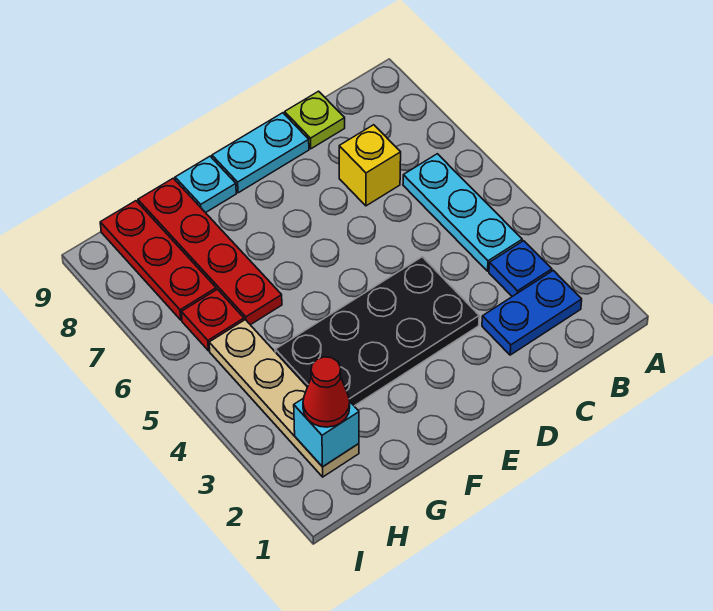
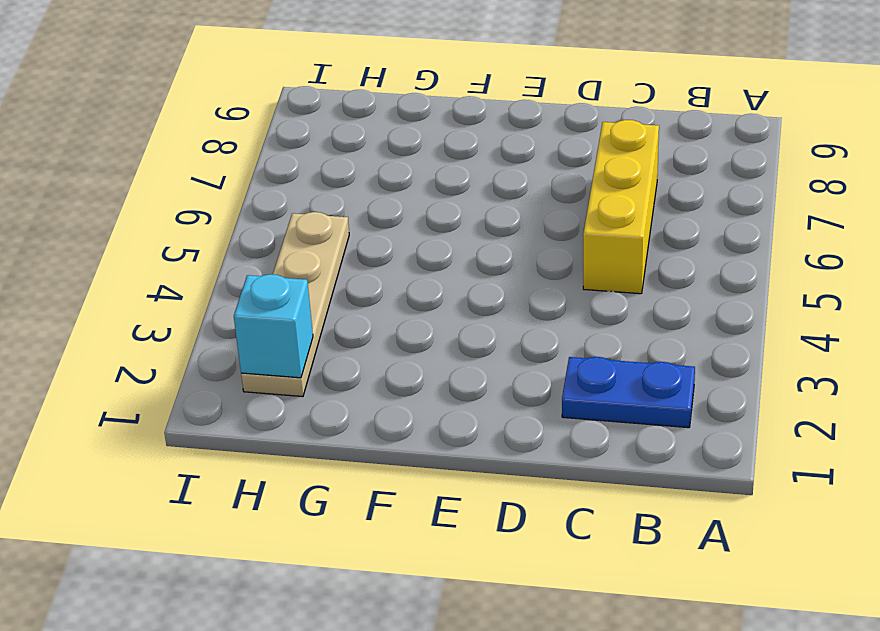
yellow brick C5:C7 level 1 -> yellow brick C7 level 1
none -> blue plate B3 level 1
none -> cyan plate B4:B6 level 1
none -> lime plate C9 level 1

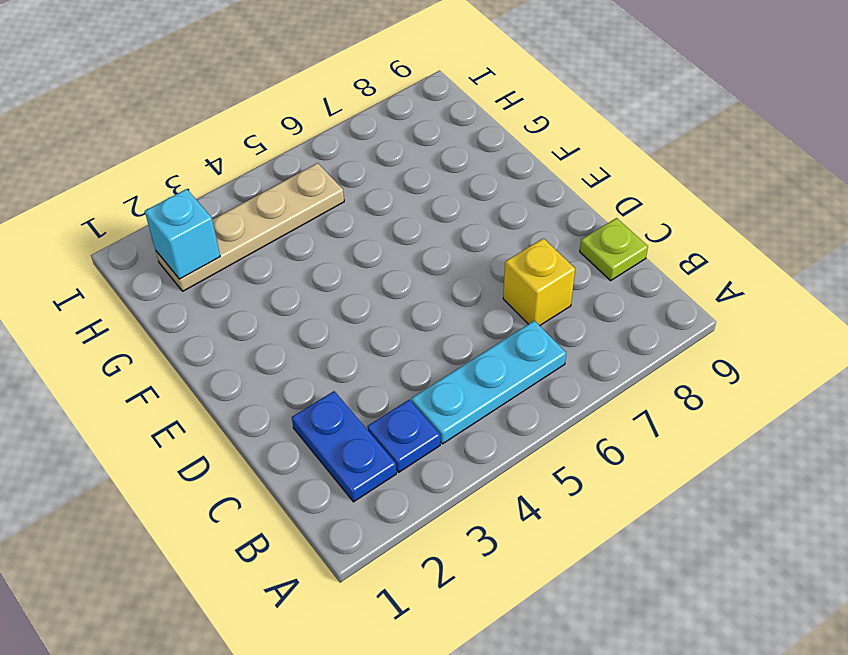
none -> black plate D3:G4 level 1
none -> cyan plate D9:E9 level 1
none -> cyan plate F9 level 1

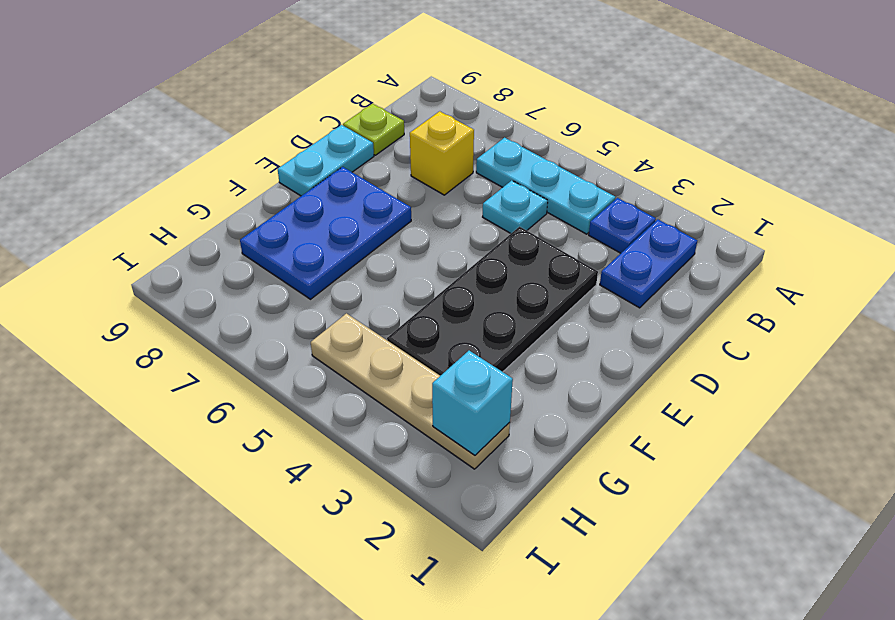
cyan plate C5 level 1 -> cyan plate F9 level 1
blue plate E7:G8 level 1 -> red plate G6:G9 level 1
none -> red plate H6 level 1
none -> red plate H7:H9 level 1
none -> red cone H2 level 3

